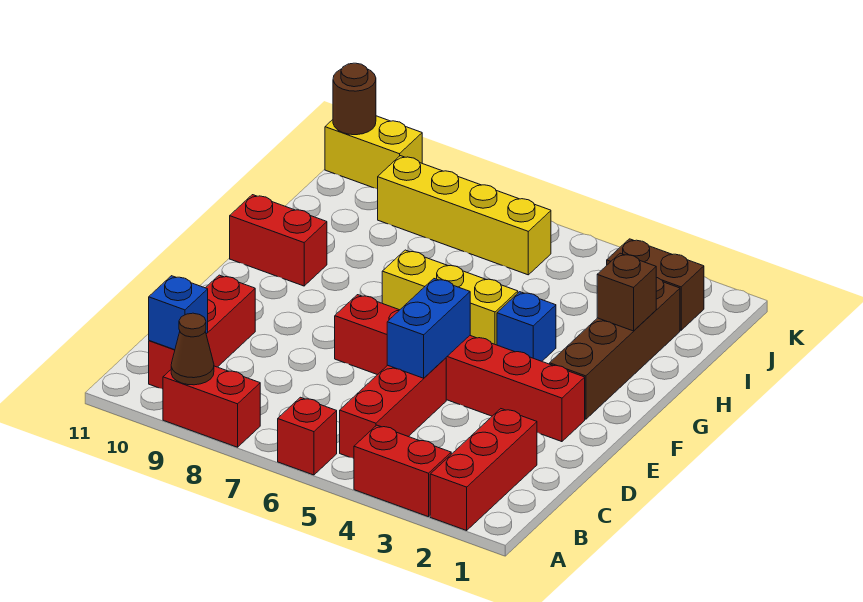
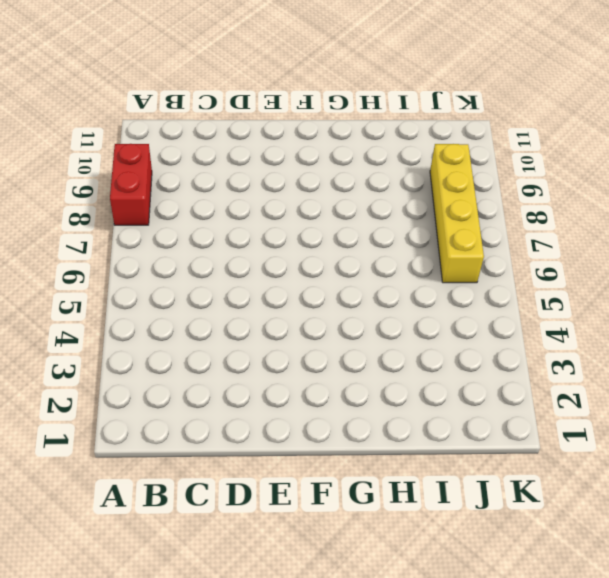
none -> red brick A2:C2 level 1
none -> red brick A3:A4 level 1
none -> red brick A6 level 1

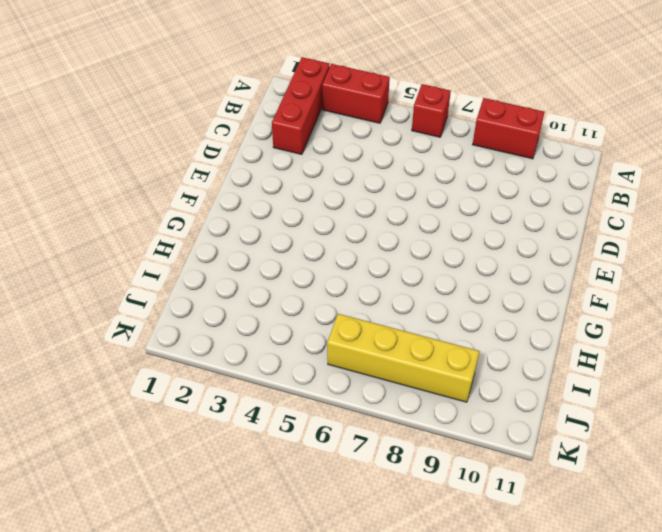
none -> red brick B5:D5 level 1
none -> red brick B10:D10 level 1
none -> red brick E2:E7 level 1

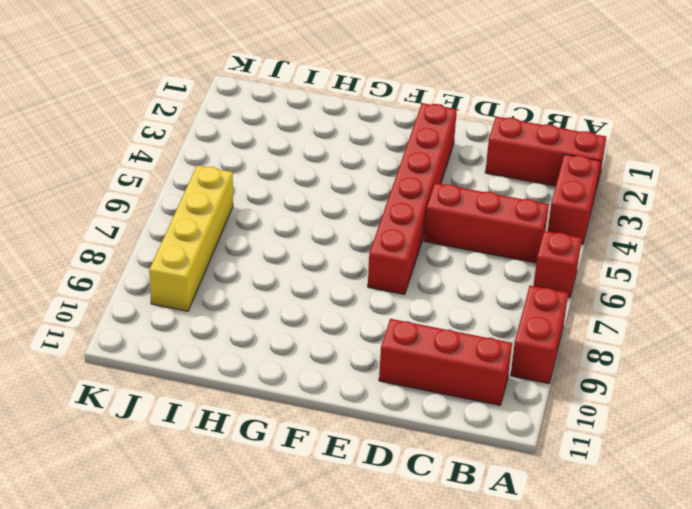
none -> brown brick F2:I2 level 1
none -> blue brick G4 level 1
none -> yellow brick G5:G7 level 1

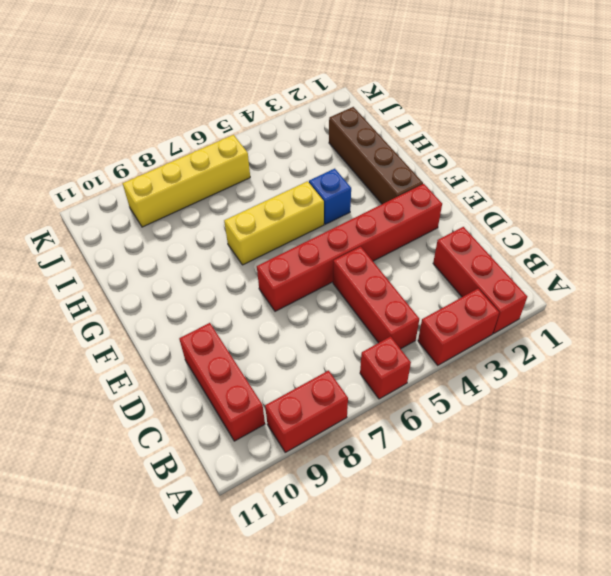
none -> red brick G10:G11 level 1
none -> brown brick J2:J3 level 1
none -> yellow brick K10:K11 level 1

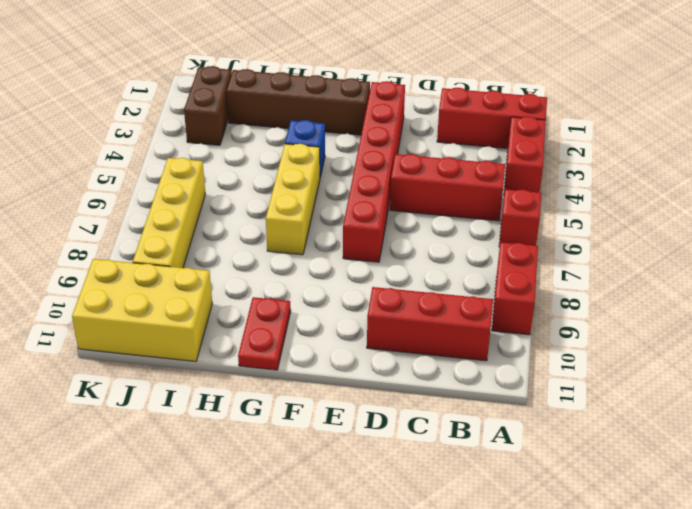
red plate G10:G11 level 1 -> red brick G10:G11 level 1
yellow brick I10:K11 level 1 -> yellow brick K10:K11 level 1
none -> brown cone A9 level 2
none -> blue brick B10 level 2
none -> blue brick D5:E5 level 2

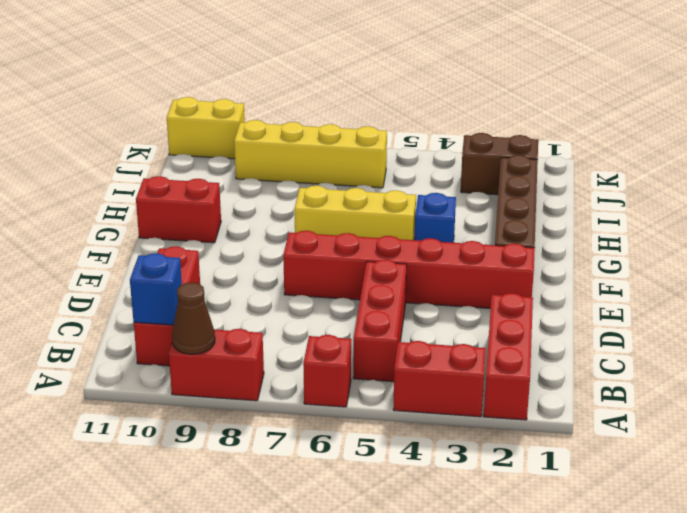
none -> blue brick D5:E5 level 2
none -> brown brick H2 level 2
none -> brown round brick K11 level 2

